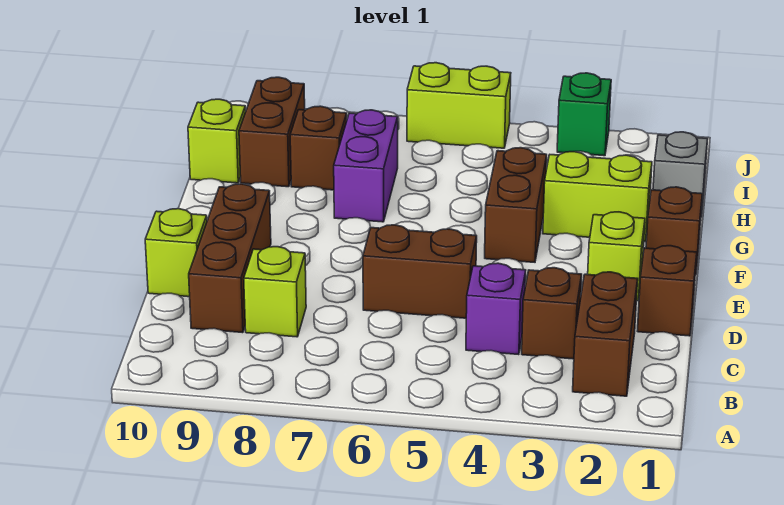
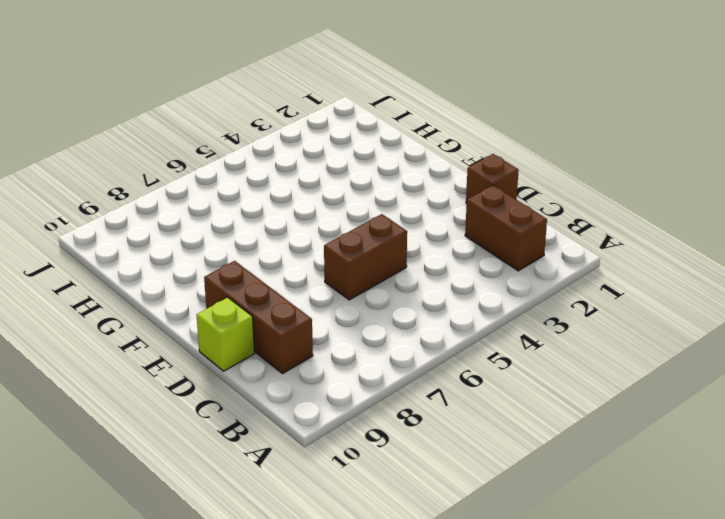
none -> brown brick C3 level 1
none -> purple brick C4 level 1
none -> lime brick C8 level 1

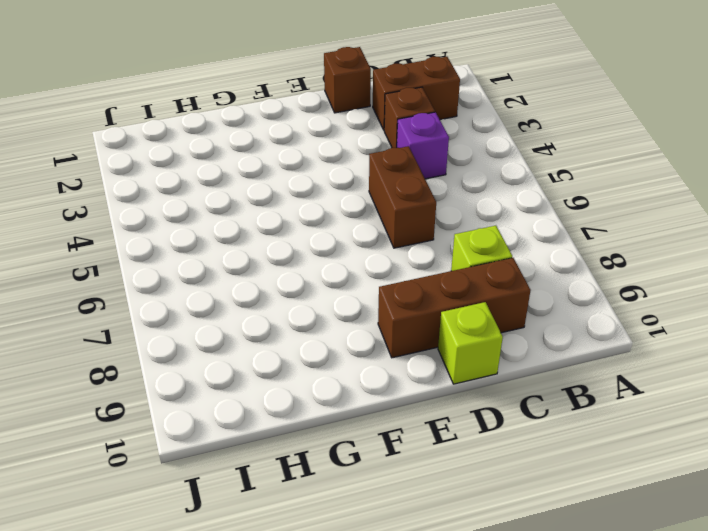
none -> lime brick E2 level 1
none -> brown brick F1 level 1
none -> brown brick F4:G4 level 1

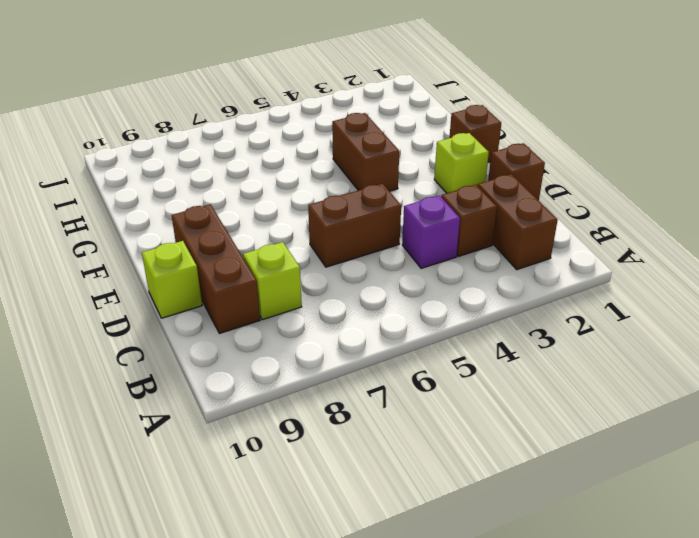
none -> lime brick G2:G3 level 1
none -> purple brick G7:H7 level 1
none -> grey brick H1 level 1

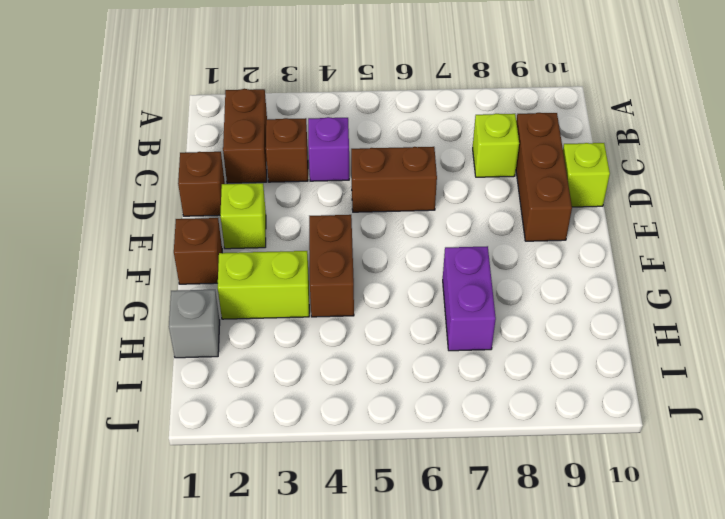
none -> brown brick H8 level 1
none -> brown brick H9:I9 level 1
none -> lime brick H10 level 1

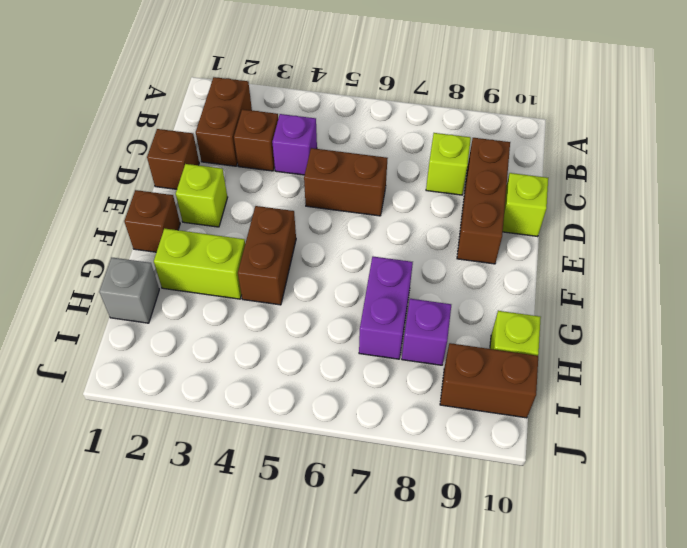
purple brick H8 level 1 -> brown brick H8 level 1
brown brick I9:I10 level 1 -> brown brick H9:I9 level 1
none -> green brick J3 level 1
none -> lime brick J5:J6 level 1

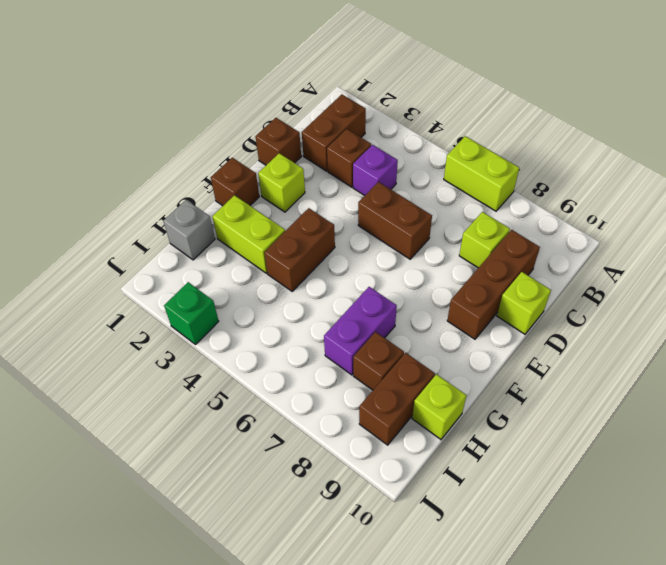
lime brick A6:A7 level 1 -> lime brick J5:J6 level 1

